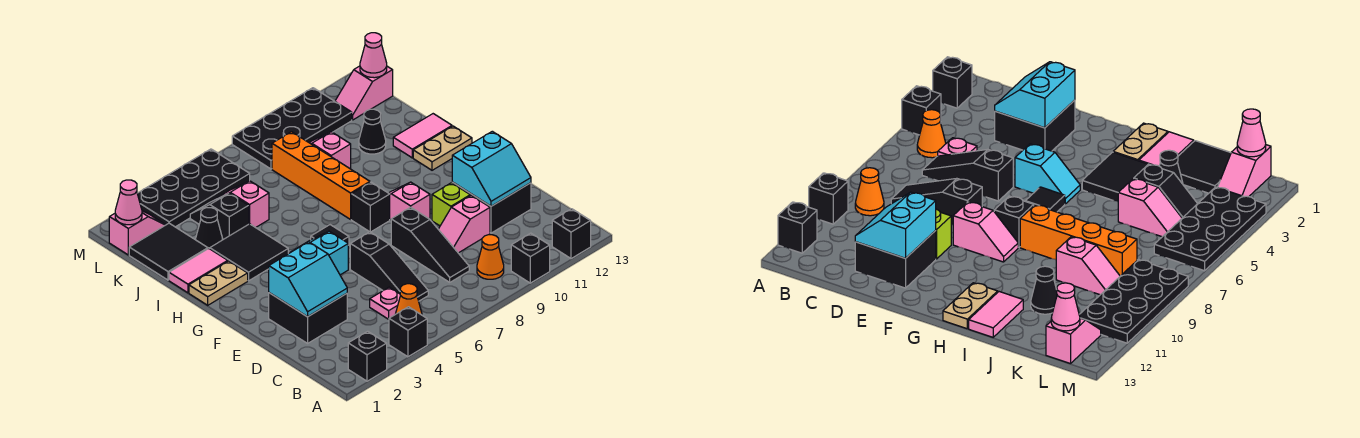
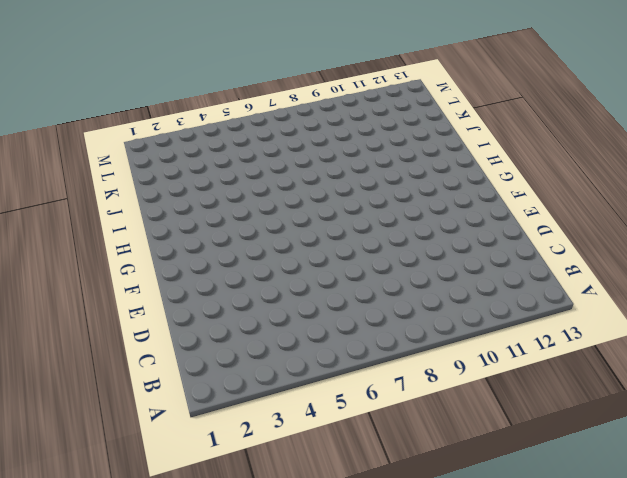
none -> black brick A2 level 1
none -> black brick A4 level 1
none -> black brick A10 level 1
none -> black brick A12 level 1

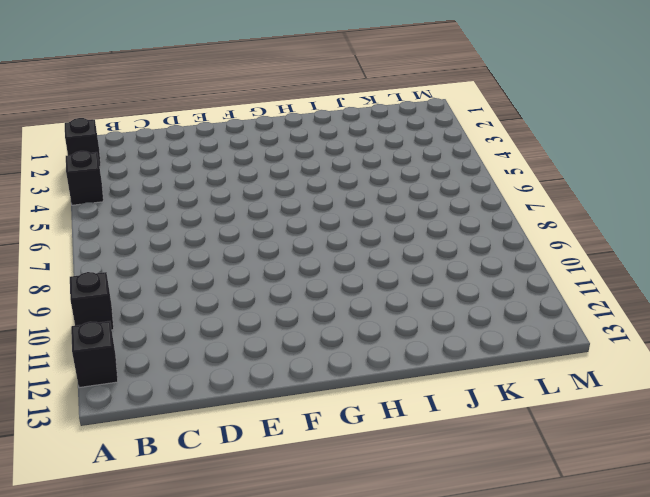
none -> orange cone B5 level 1
none -> orange cone B9 level 1
none -> pink plate C5 level 1
none -> black slope C6:E6 level 1 top E

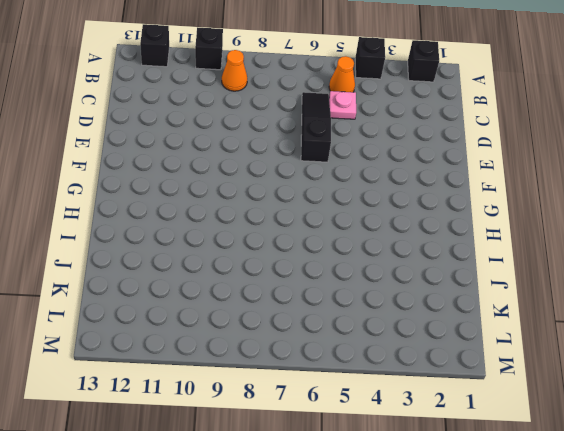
none -> black slope C8:E8 level 1 top E
none -> black brick D2:E3 level 1
none -> pink slope D9:D10 level 1 top 10
none -> black brick D11:E12 level 1

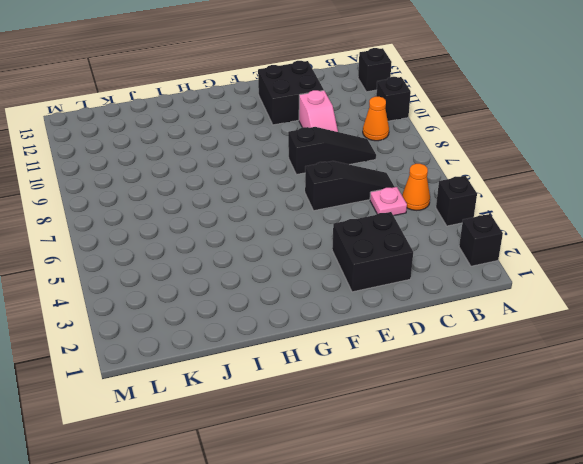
none -> lime brick E10 level 1
none -> cyan slope F5:G5 level 1 top F
none -> pink slope F9:G9 level 1 top F
none -> black tile G6 level 1

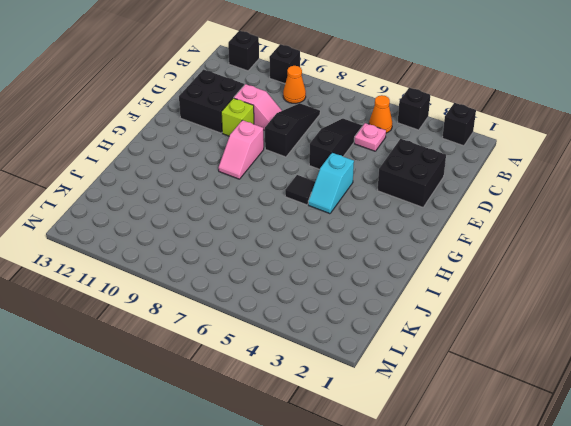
none -> black brick G8 level 1
none -> tan plate H1:H2 level 1
none -> black tile H3:I4 level 1
none -> orange brick H8:K8 level 1

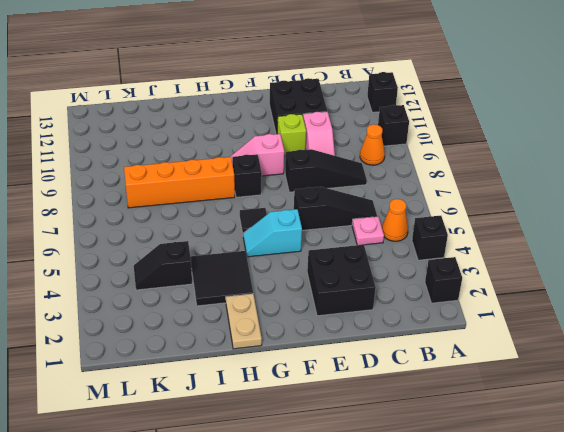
none -> tan plate H12:H13 level 1
none -> pink tile I1:I2 level 1
none -> pink tile I12:I13 level 1
none -> black tile J1:K2 level 1

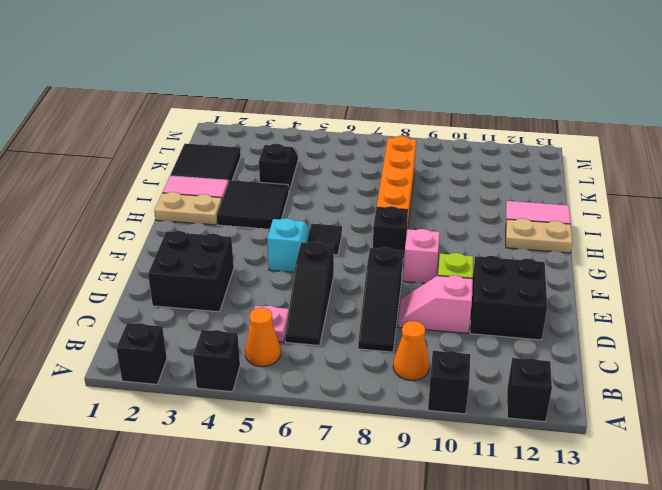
none -> black cone J3 level 1
none -> pink slope J5:K5 level 1 top J
none -> pink slope J9:K9 level 1 top J
none -> black cone J11 level 1

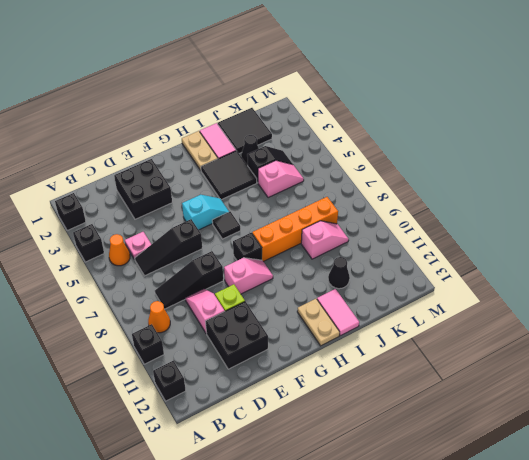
none -> pink slope L1:L2 level 1 top 1
none -> black plate L3:M6 level 1
none -> black plate L8:M11 level 1
none -> pink slope L12:L13 level 1 top 13

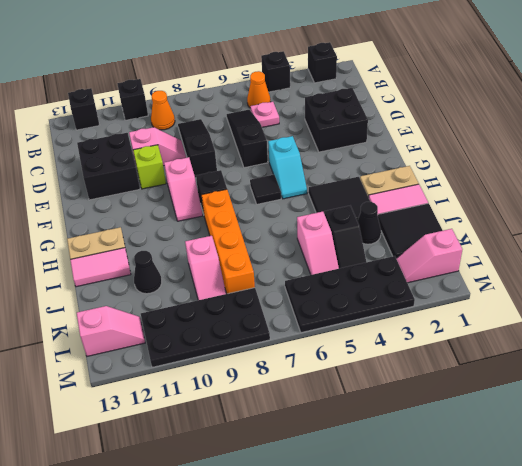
none -> cyan slope D2:E3 level 2 top E
none -> cyan slope D11:E12 level 2 top E
none -> pink cone L1 level 2
none -> pink cone L13 level 2

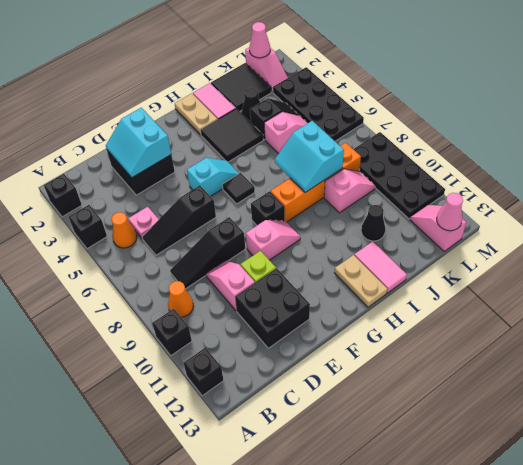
cyan slope I7:J8 level 2 top J -> cyan slope D11:E12 level 2 top E

